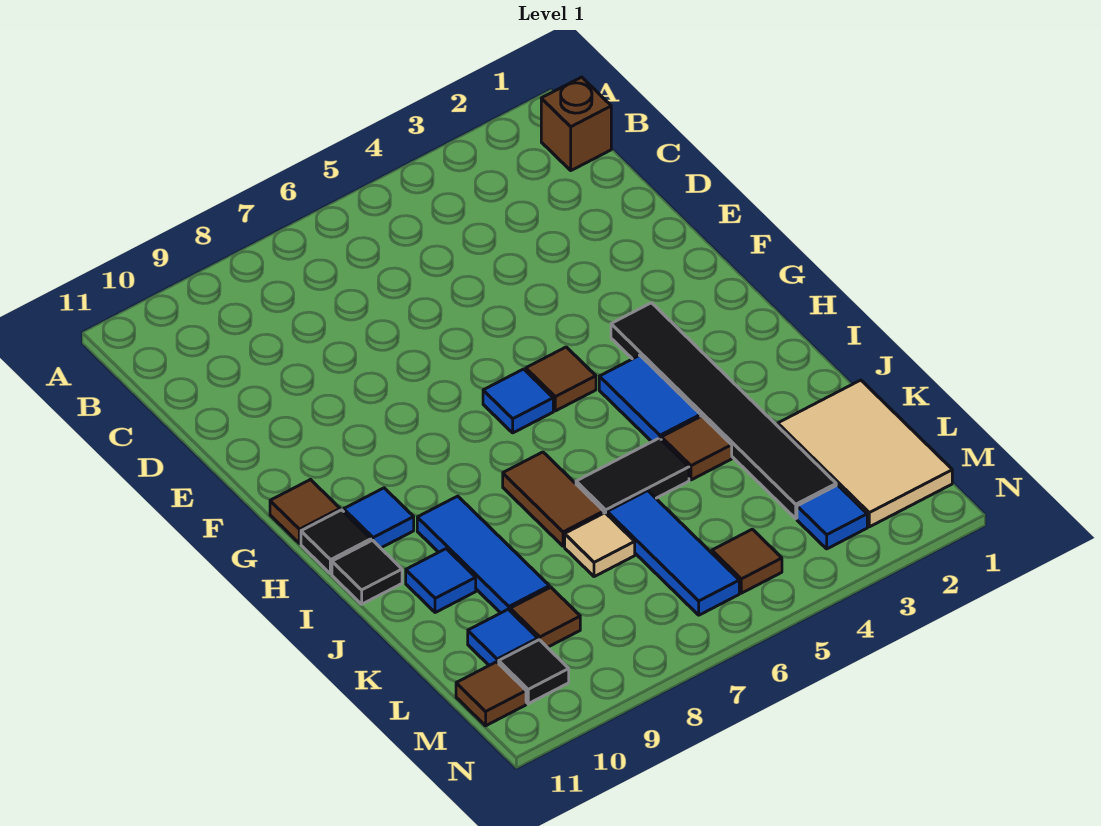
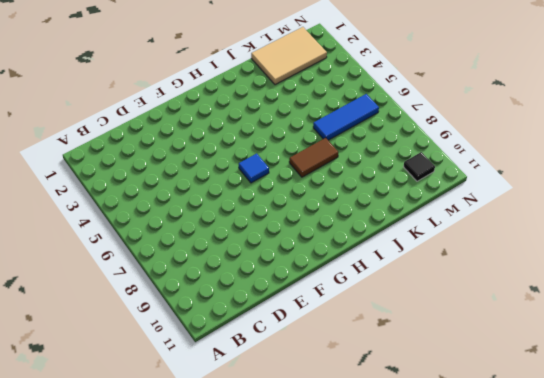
none -> brown brick B1 level 1
none -> black tile G3:L3 level 1
none -> brown tile G5 level 1

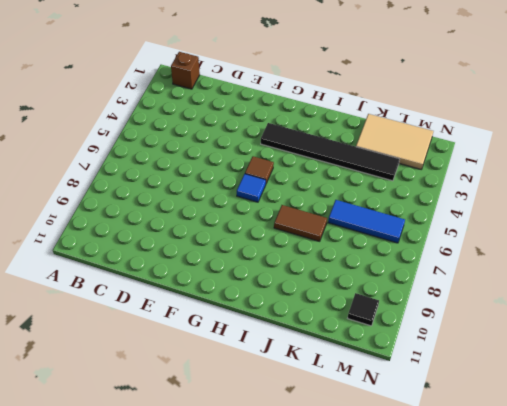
none -> brown tile G11 level 1
none -> blue tile H4:I4 level 1
none -> blue tile H10 level 1

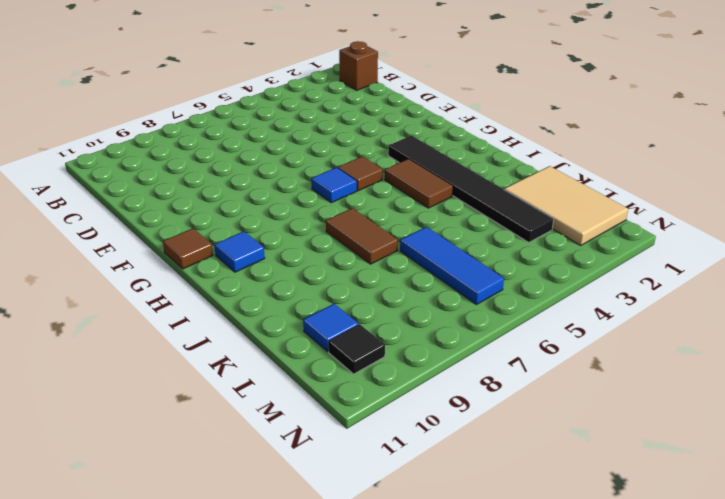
brown tile H4:I4 level 1 -> blue tile H4:I4 level 1
none -> black tile H11 level 1
none -> blue tile I9:K9 level 1
none -> black tile I11 level 1

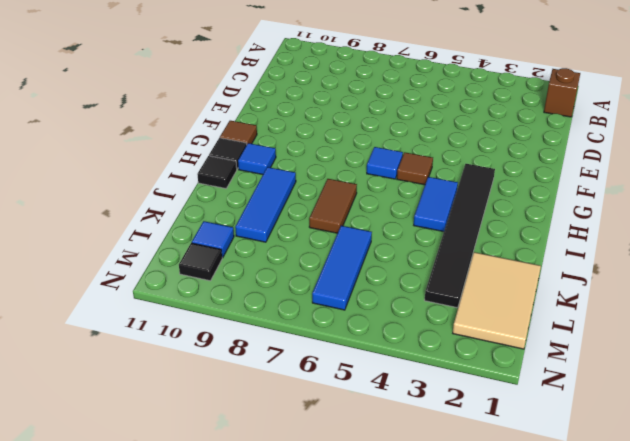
none -> brown tile J4 level 1
none -> black tile J5:J6 level 1
none -> blue tile J10 level 1

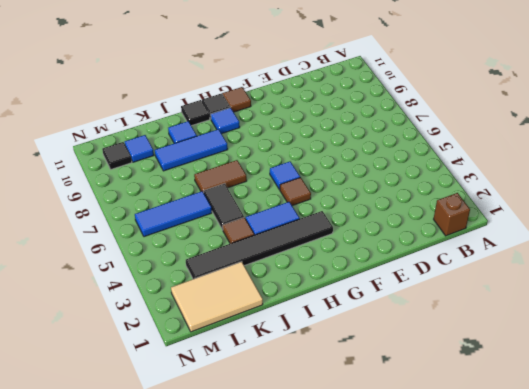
none -> tan tile K7 level 1
none -> brown tile L9 level 1
none -> blue tile M3 level 1

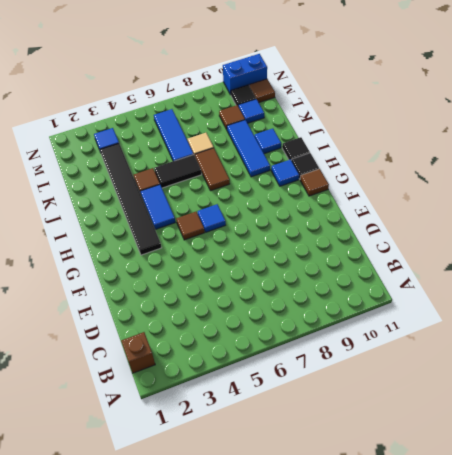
blue brick N10:N11 level 1 -> none
none -> tan tile K1:M2 level 1
none -> brown tile M5 level 1

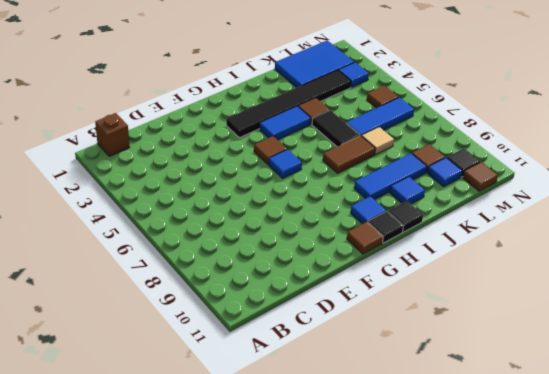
blue tile K1:M2 level 1 -> tan tile K1:M2 level 1

